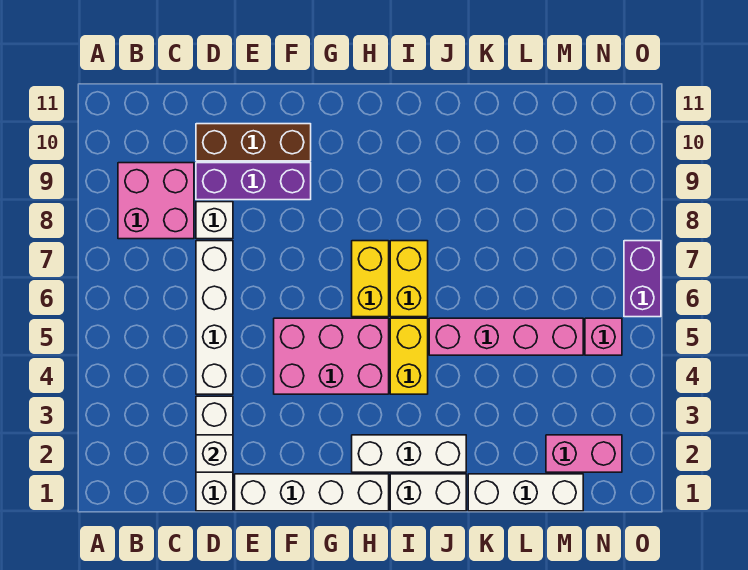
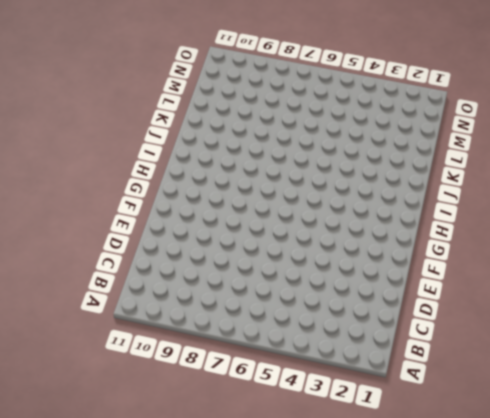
none -> pink brick B8:C9 level 1
none -> white brick D1:D3 level 1
none -> white brick D4:D7 level 1

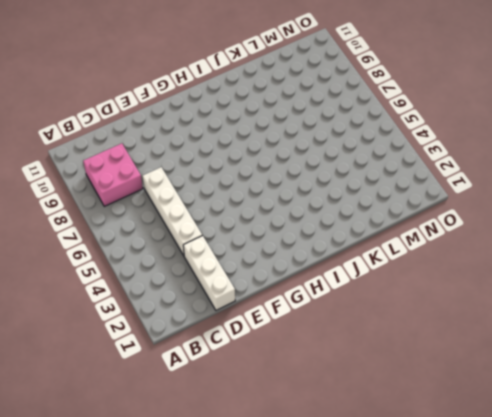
none -> white brick D8 level 1
none -> purple brick D9:F9 level 1
none -> brown brick D10:F10 level 1

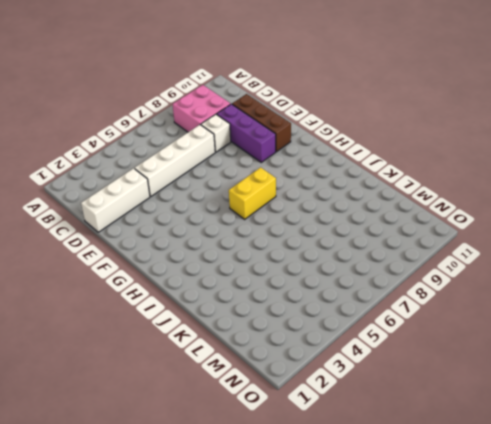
none -> white brick E1:H1 level 1
none -> pink brick F4:H5 level 1
none -> white brick H2:J2 level 1

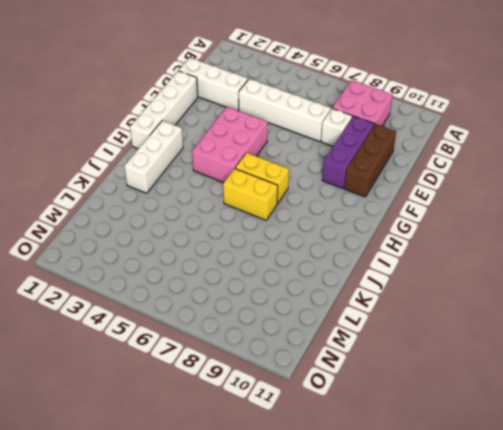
none -> white brick I1:J1 level 1
none -> yellow brick I4:I5 level 1
none -> pink brick J5:M5 level 1

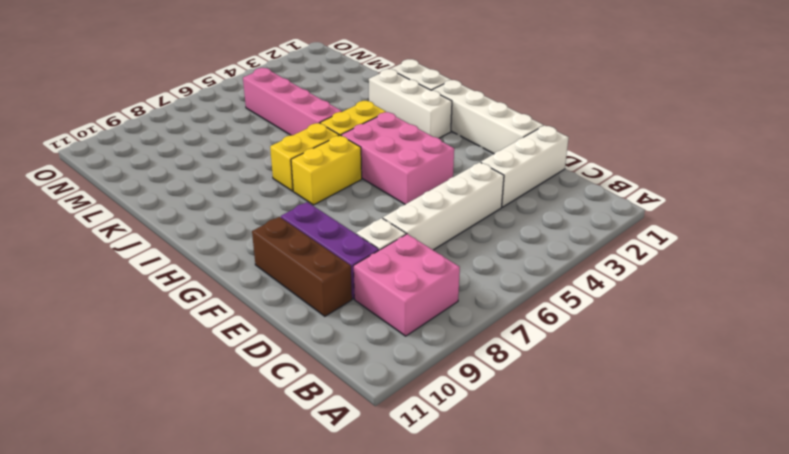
none -> white brick K1:M1 level 1
none -> pink brick M2:N2 level 1
none -> pink brick N5 level 1

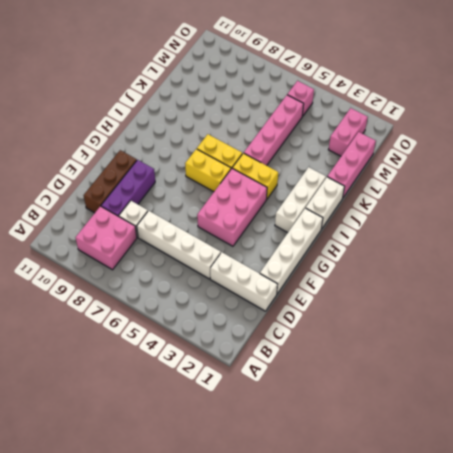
pink brick K1:M1 level 1 -> white brick K1:M1 level 1
none -> purple brick O6:O7 level 1
none -> white brick D2 level 2

